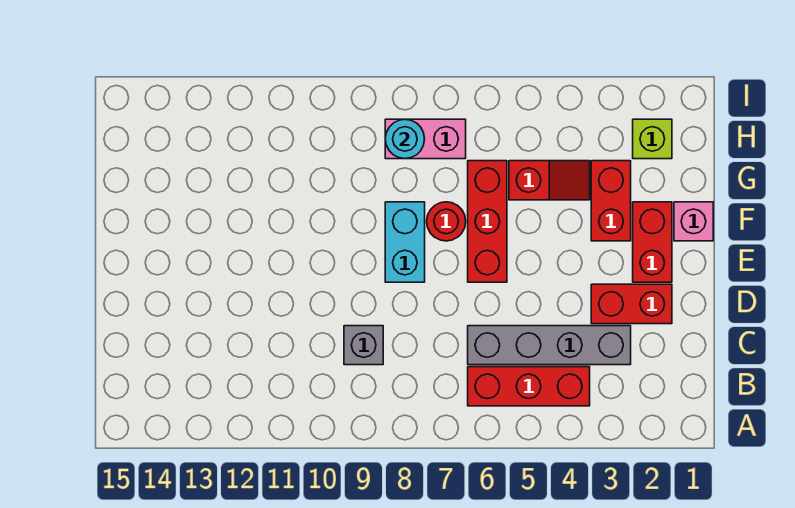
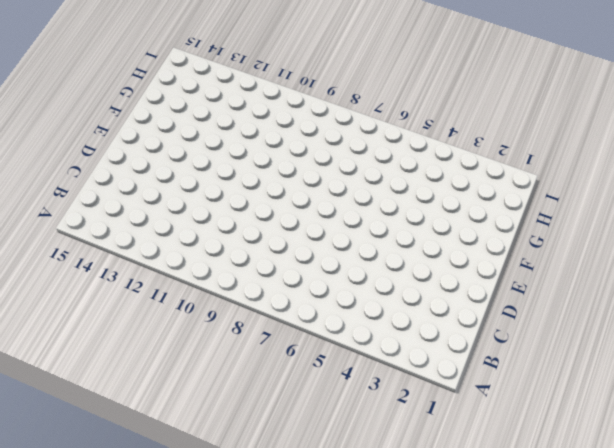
none -> red brick B4:B6 level 1
none -> grey brick C3:C6 level 1
none -> grey brick C9 level 1

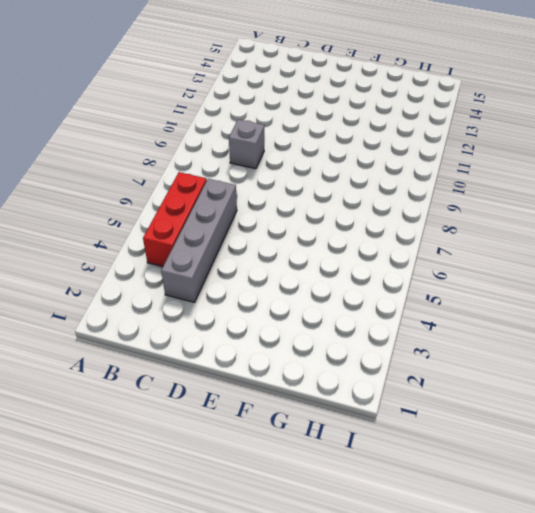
none -> red brick D2:D3 level 1
none -> red brick E2:F2 level 1
none -> red brick E6:G6 level 1

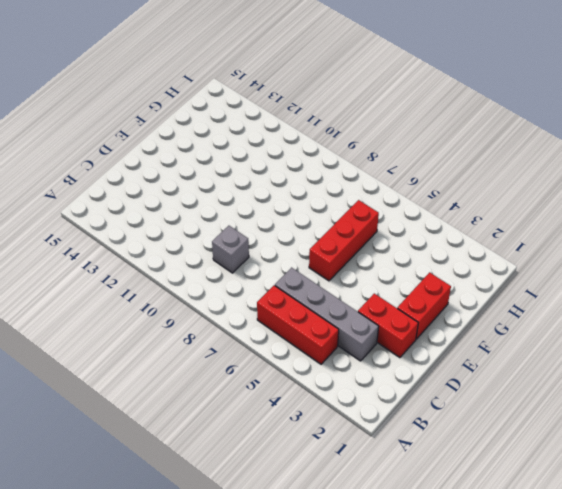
none -> cyan brick E8:F8 level 1
none -> pink brick F1 level 1
none -> red brick F3:G3 level 1

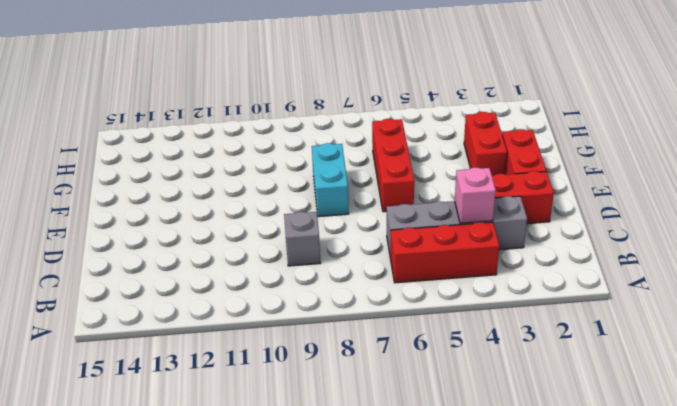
pink brick C4 level 2 -> pink brick F1 level 1
none -> red round brick F7 level 1
none -> red slope G4:G5 level 1 top 5
none -> lime brick H2 level 1

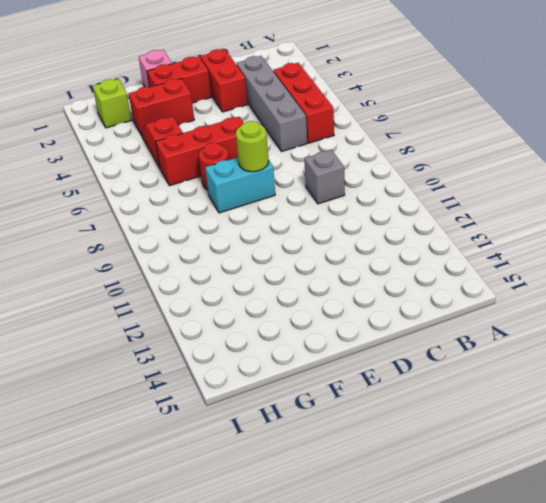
lime round brick E8 level 2 -> none
none -> pink brick H7:H8 level 1
none -> cyan round brick H8 level 2

